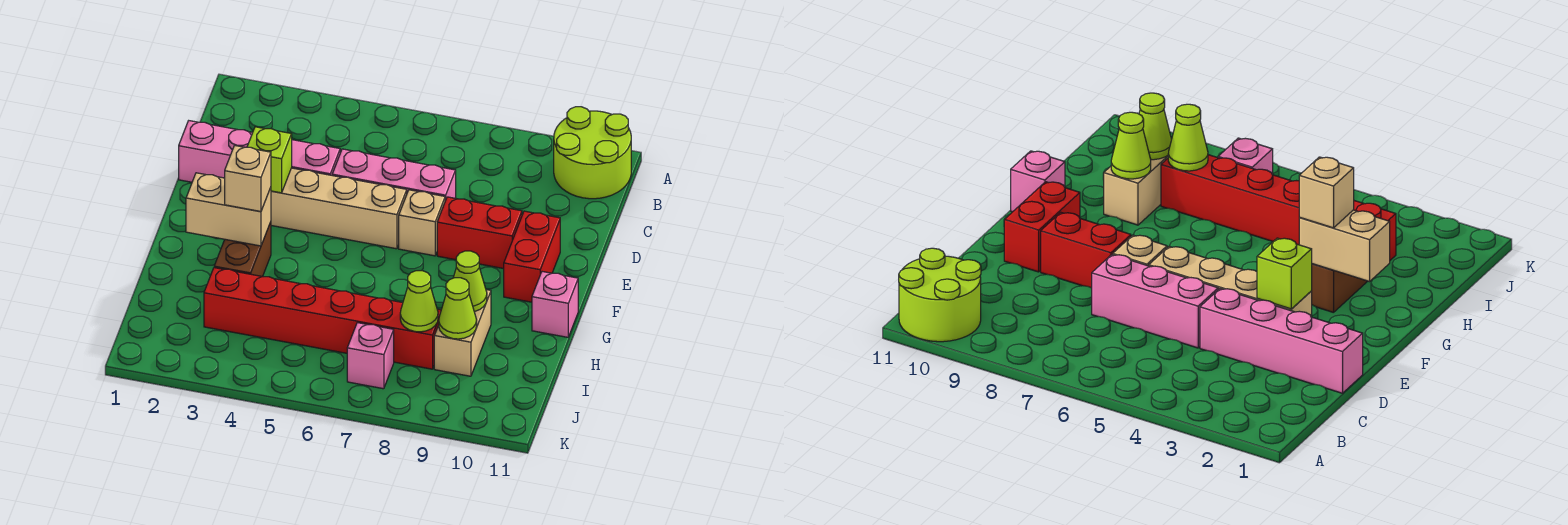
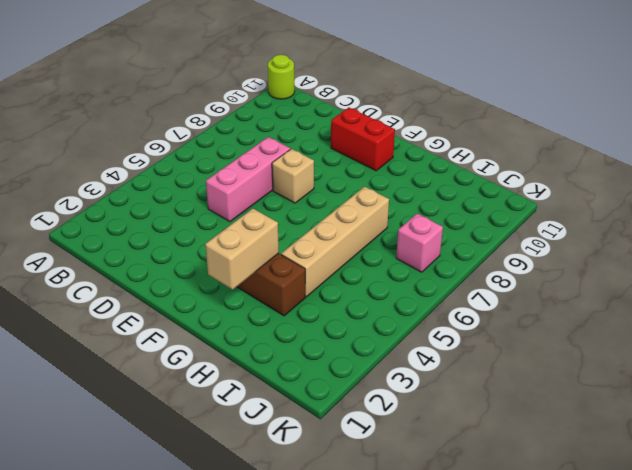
lime round brick A11 level 1 -> lime round brick A10:B11 level 1
tan brick H4:H7 level 1 -> tan brick E3:E6 level 1
none -> pink brick D1:D4 level 1
none -> red brick E8:E9 level 1
none -> pink brick G11 level 1

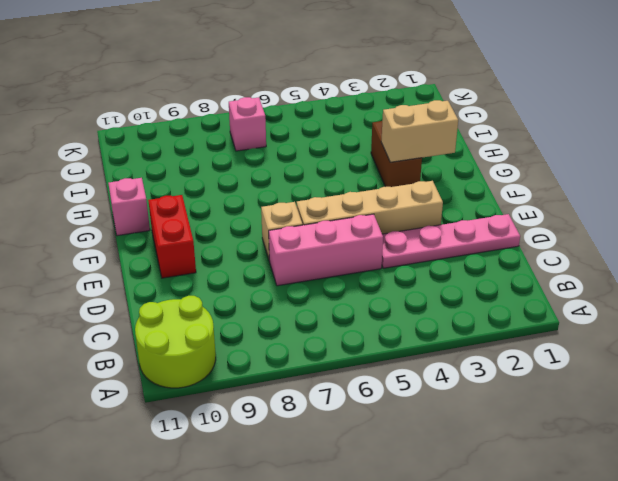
pink plate D1:D4 level 1 -> pink brick D1:D4 level 1
none -> red brick E8:E9 level 1
none -> tan brick H9:I9 level 1
none -> red brick I3:I8 level 1

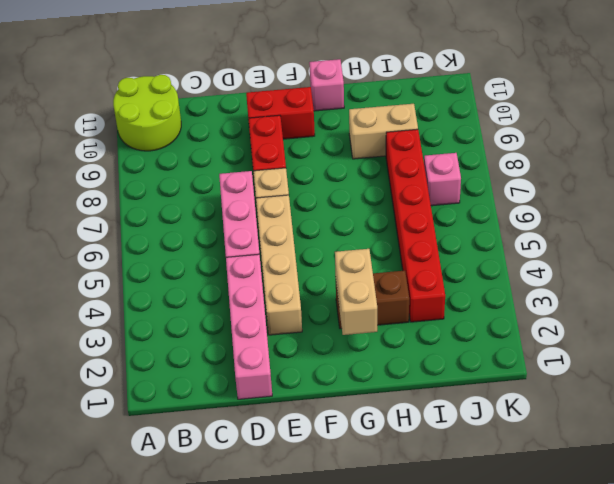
none -> lime brick E3 level 2
none -> lime cone H9 level 2
none -> lime cone I8 level 2

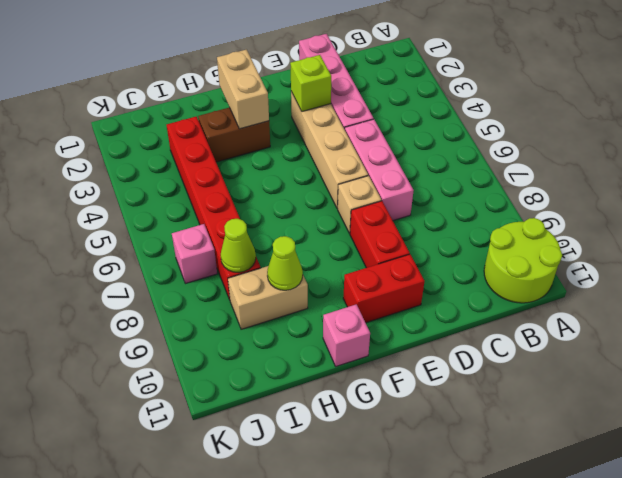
none -> lime cone I9 level 2
none -> tan brick G3 level 3

